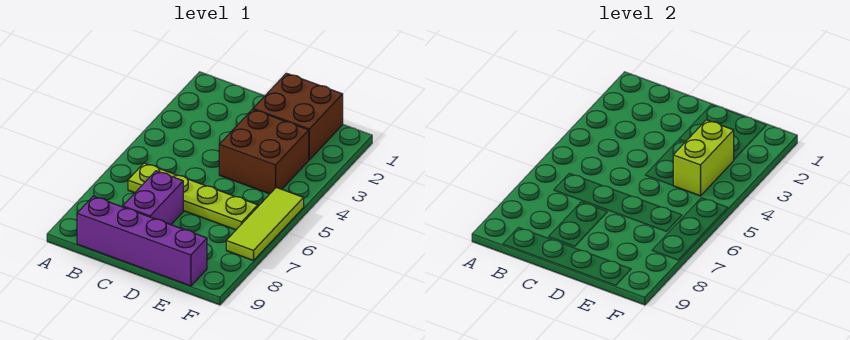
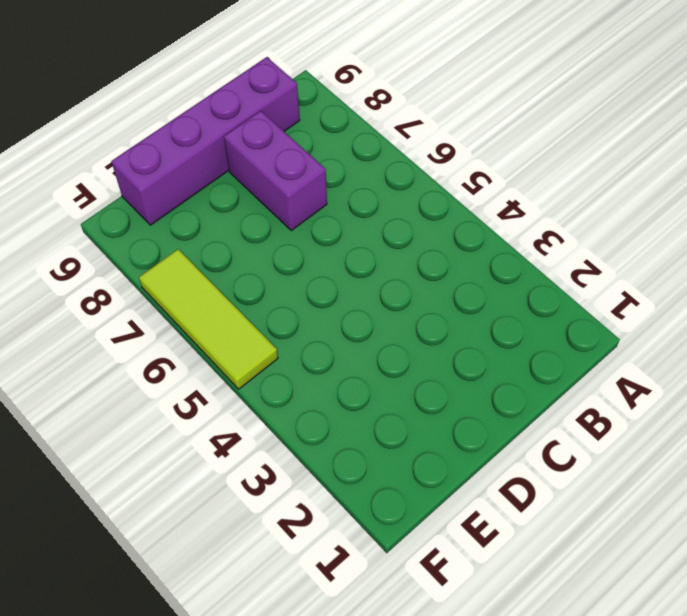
none -> lime plate B6:E6 level 1
none -> brown brick D1:E2 level 1

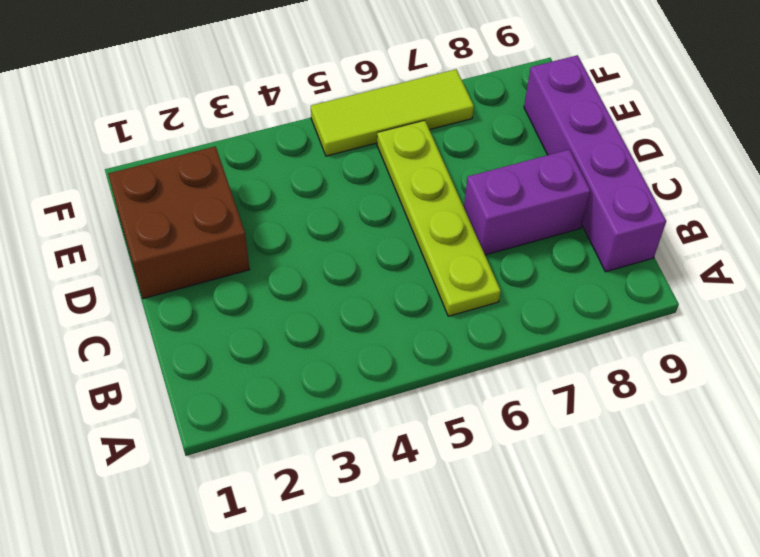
none -> brown brick D3:E4 level 1
none -> lime brick E3:E4 level 2

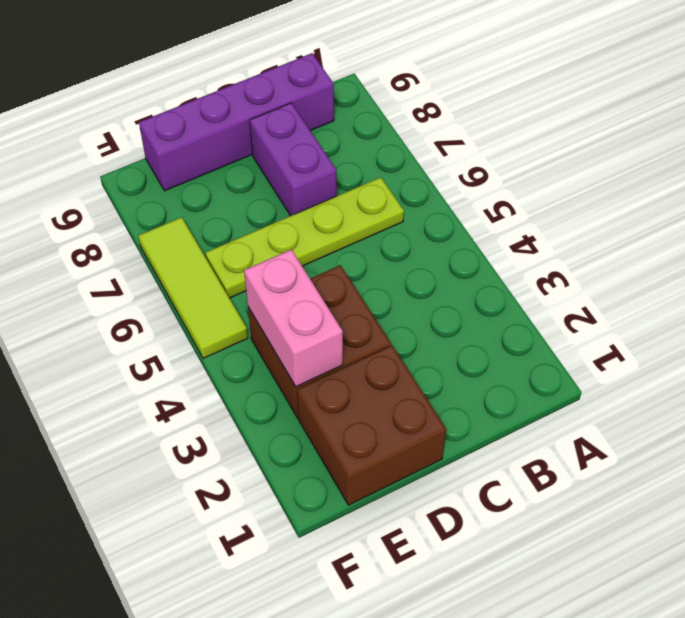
pink brick E3:E4 level 2 -> lime brick E3:E4 level 2

